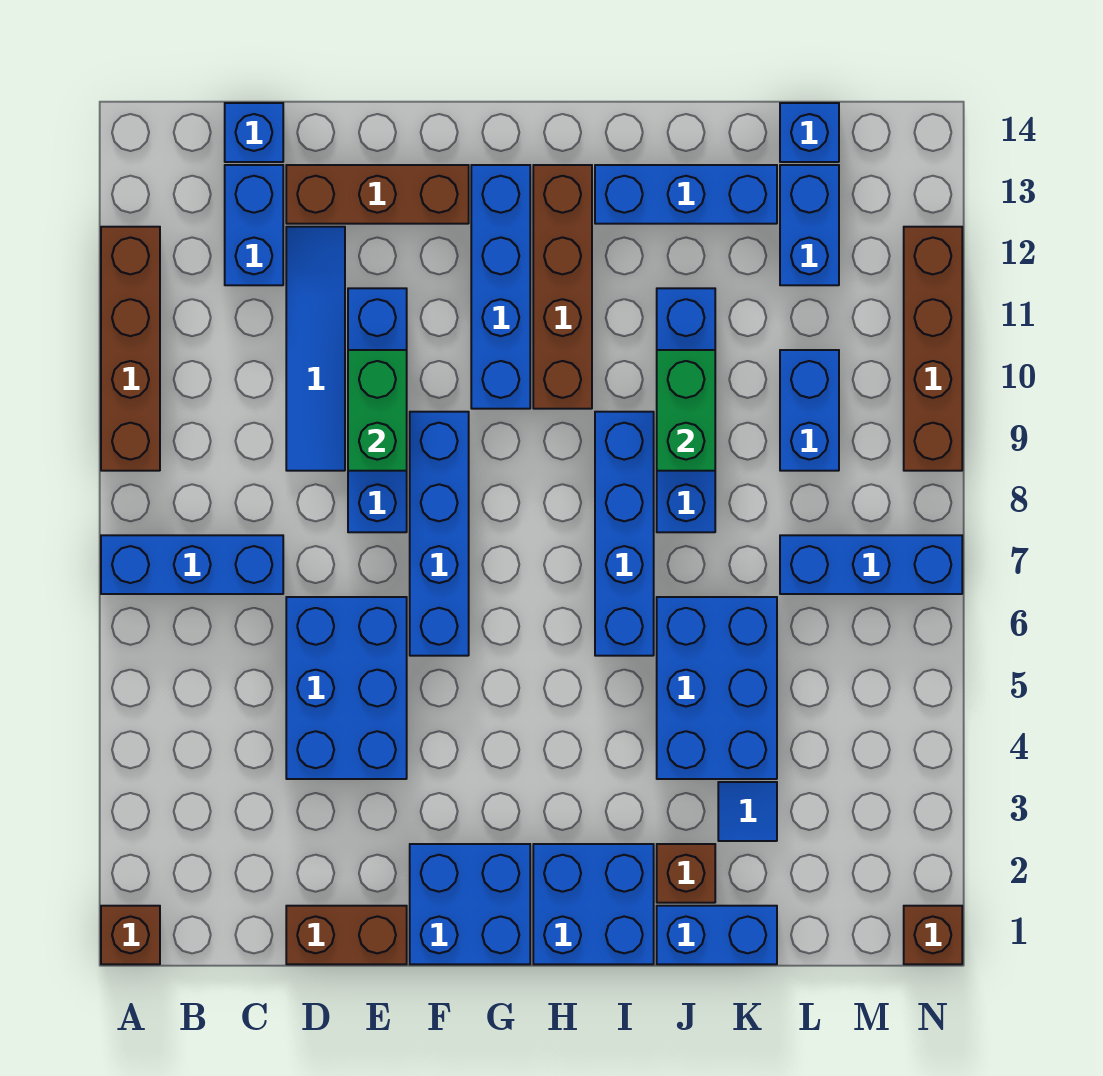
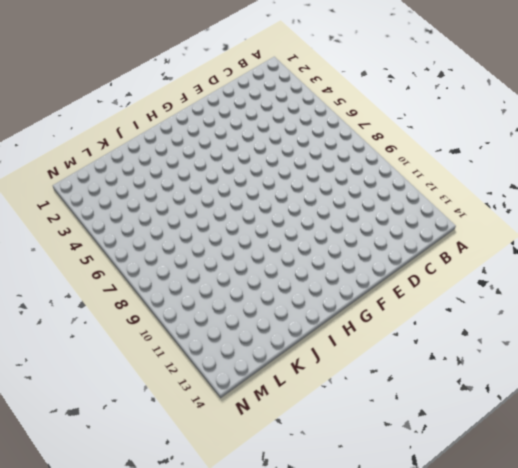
none -> brown brick A1 level 1
none -> blue brick A7:C7 level 1
none -> brown brick A9:A12 level 1
none -> blue brick C12:C13 level 1

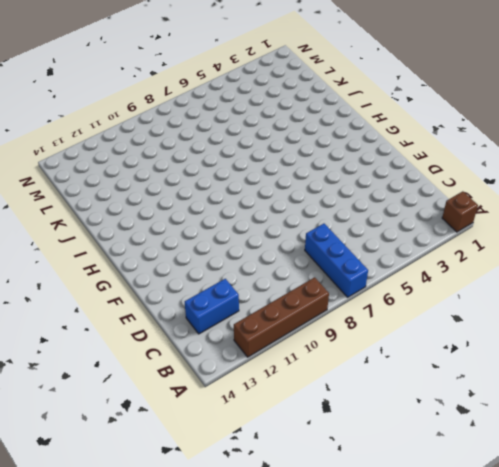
none -> blue brick C14 level 1
none -> brown brick D1:E1 level 1
none -> blue brick D4:E6 level 1
none -> blue tile D9:D12 level 1

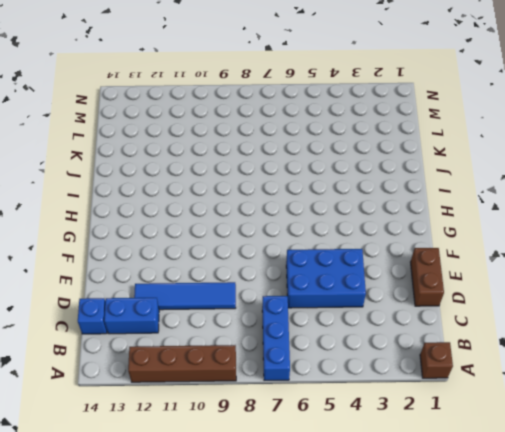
none -> brown brick D13:F13 level 1
none -> blue brick E8:E11 level 1
none -> blue brick F1:G2 level 1
none -> blue brick F6:F9 level 1

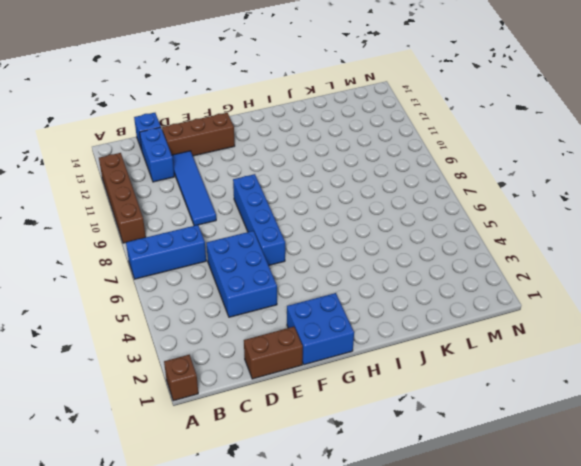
none -> blue brick E8:E11 level 1
none -> blue brick G10:G13 level 1
none -> blue brick H1:I2 level 1
none -> brown brick H10:H13 level 1

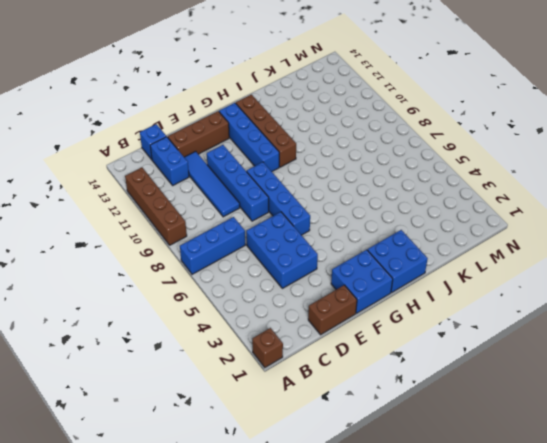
none -> blue brick I6:I9 level 1
none -> blue brick I13:K13 level 1
none -> blue brick J1:K1 level 1
none -> brown brick J2 level 1

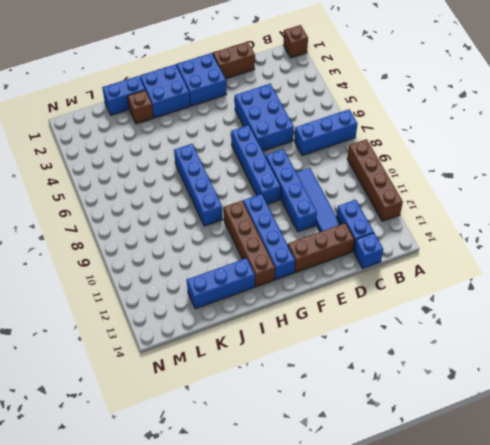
none -> blue brick J4:K6 level 1
none -> blue brick J8:J11 level 1
none -> blue tile K3 level 1
none -> blue brick L7:N7 level 1

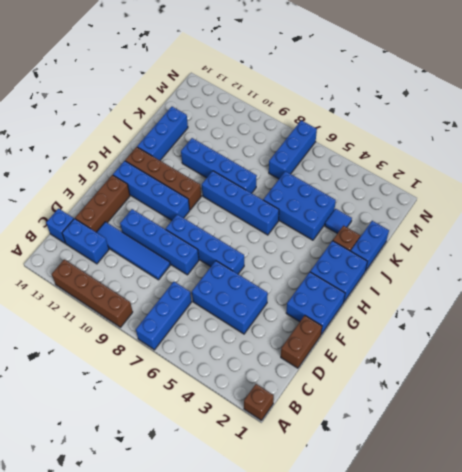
none -> blue brick L9:L10 level 1
none -> blue brick L12:L13 level 1
none -> blue brick L14 level 1
none -> brown brick N1 level 1

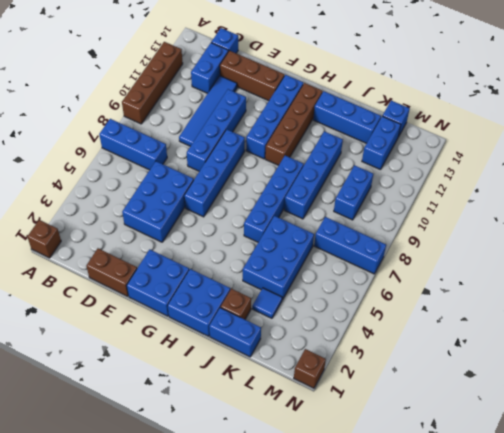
none -> brown brick N9:N12 level 1
none -> green brick E9:E10 level 2
none -> green brick J9:J10 level 2

